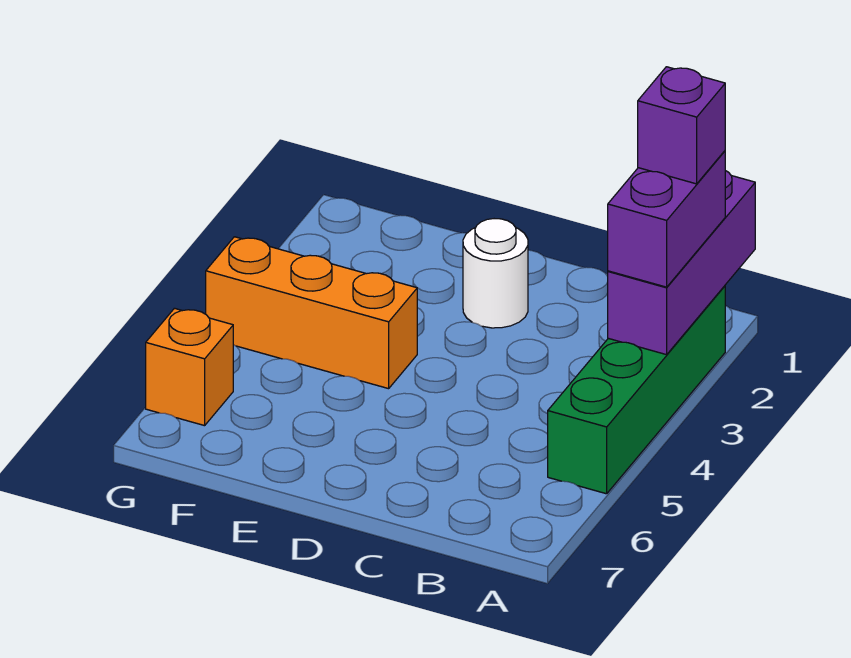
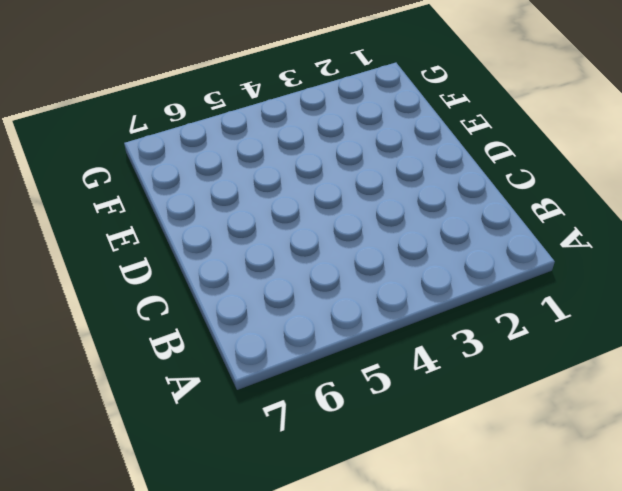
none -> green brick A2:A5 level 1
none -> white round brick D2 level 1

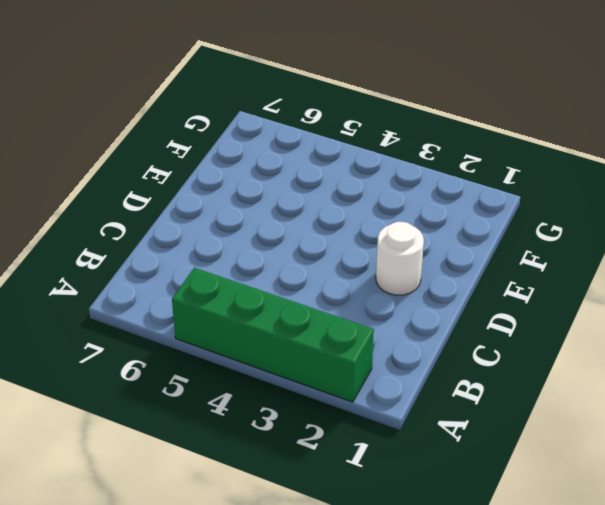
none -> orange brick E4:G4 level 1
none -> orange brick G6 level 1

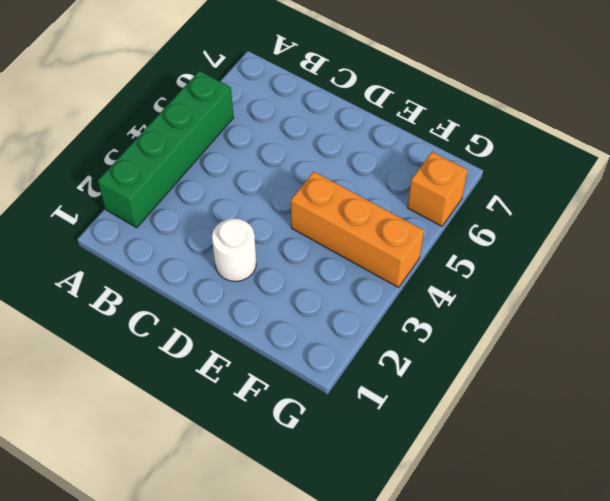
none -> purple brick A1:A3 level 2
none -> purple brick A2:A3 level 3

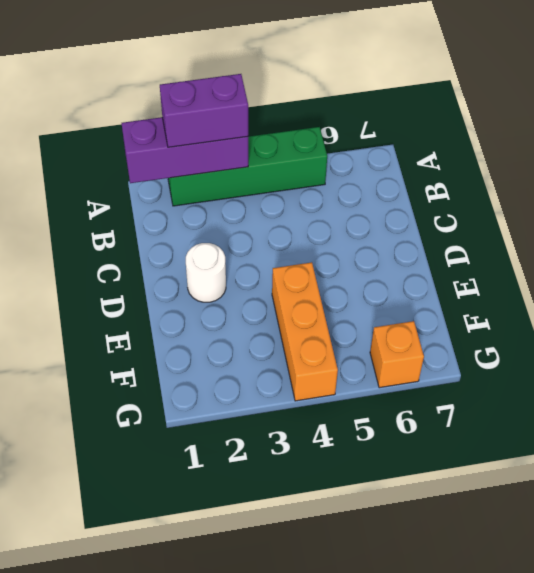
none -> purple brick A2 level 4

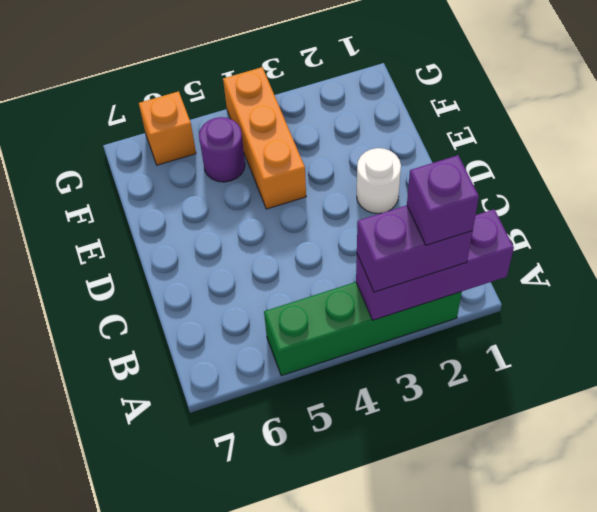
purple round brick F5 level 1 -> none

